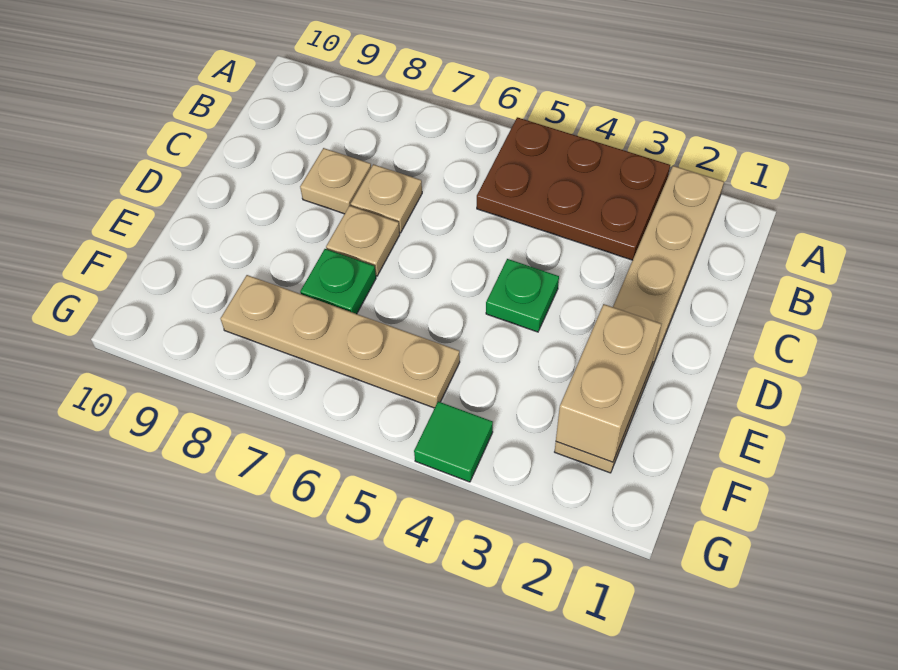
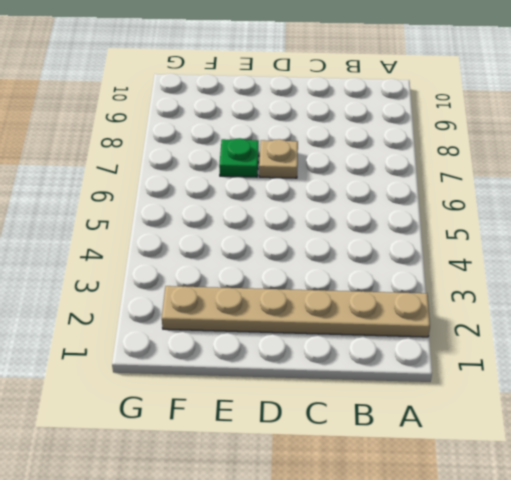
none -> brown plate A3:B5 level 1
none -> tan plate C7 level 1

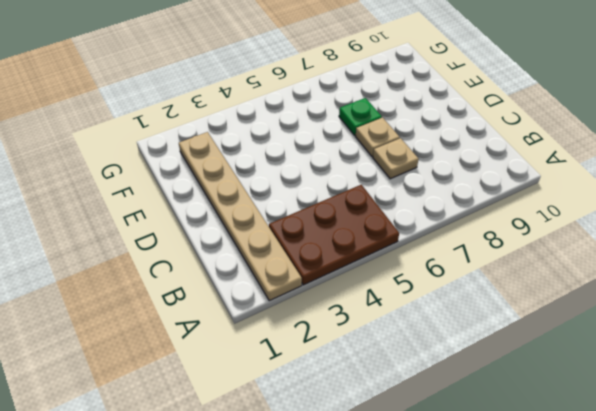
none -> tan plate C8 level 1
none -> green plate D4 level 1

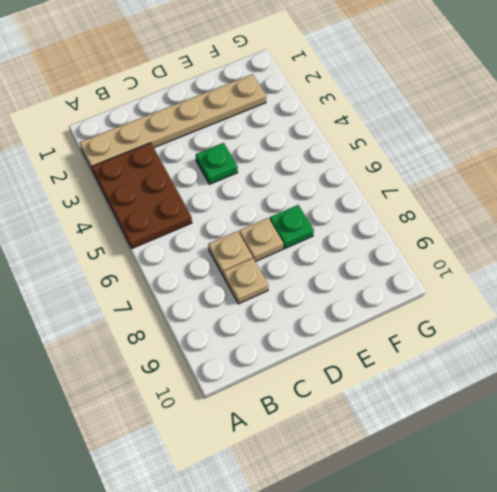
none -> tan plate F5:F8 level 1
none -> green tile G4 level 1

